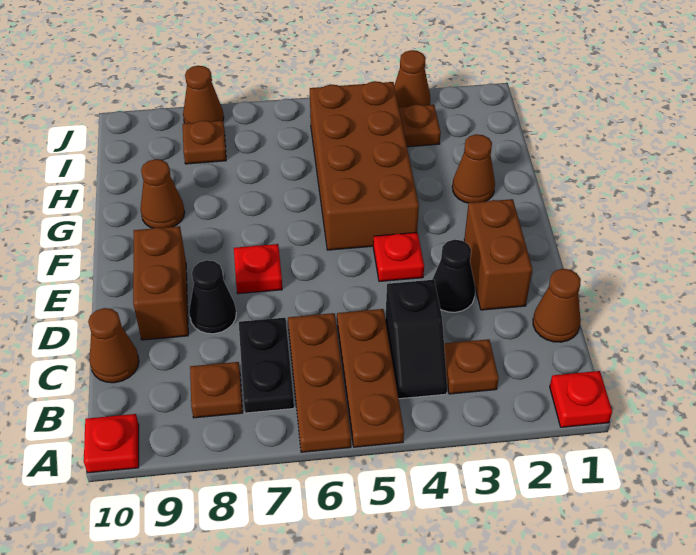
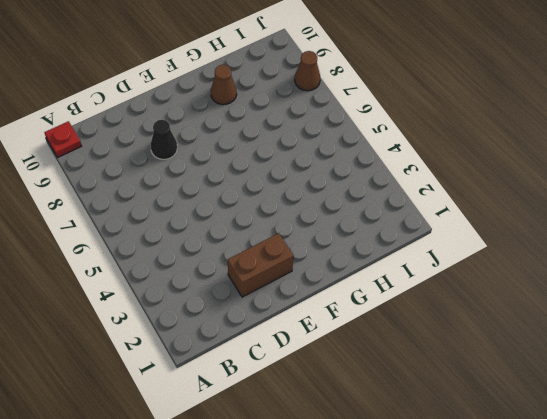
none -> red plate A1 level 1
none -> brown plate A5:C5 level 1
none -> brown plate A6:C6 level 1

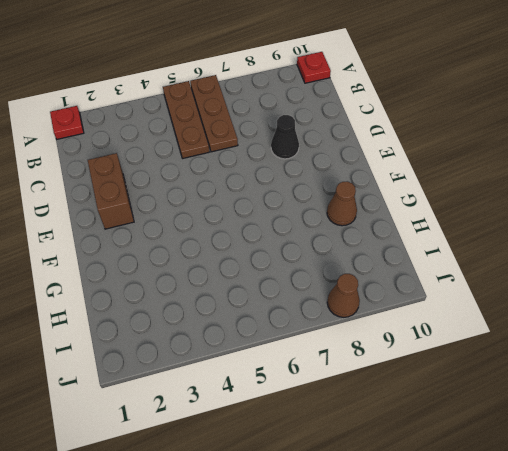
none -> brown plate B3 level 1
none -> black slope B4:C4 level 1 top C
none -> black plate B7:C7 level 1

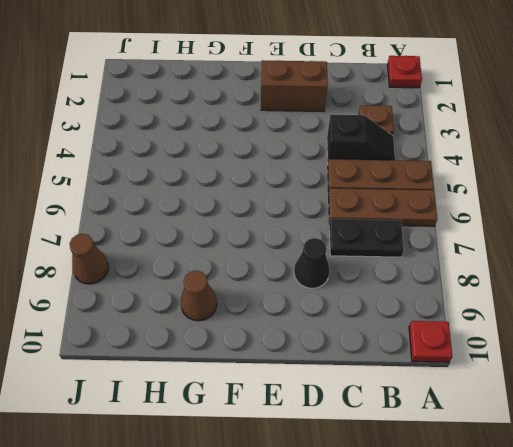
none -> brown plate B8 level 1
none -> brown cone C1 level 1
none -> brown cone C10 level 1

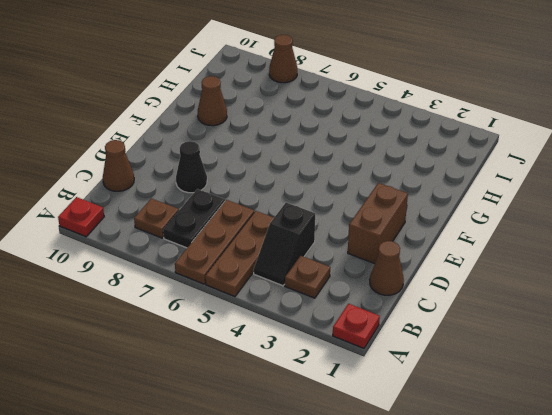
none -> black cone D3 level 1
none -> brown brick D9:E9 level 1
none -> red plate E4 level 1

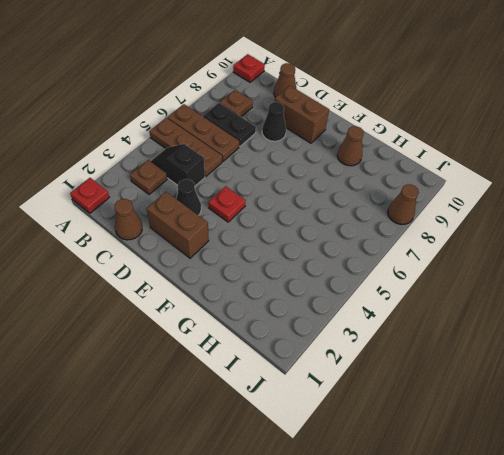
none -> red plate E7 level 1
none -> brown brick F4:I5 level 1
none -> brown cone G2 level 1

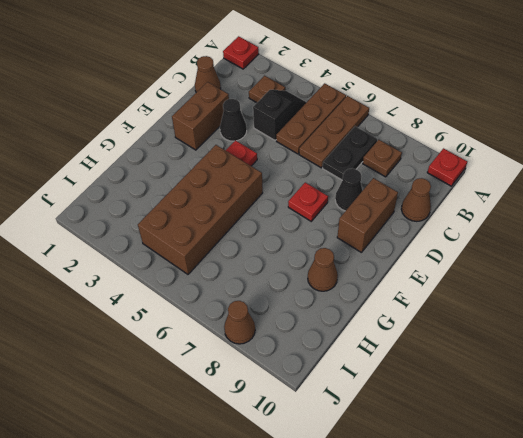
none -> brown cone G2 level 1
none -> brown plate I3 level 1
none -> brown plate I8 level 1

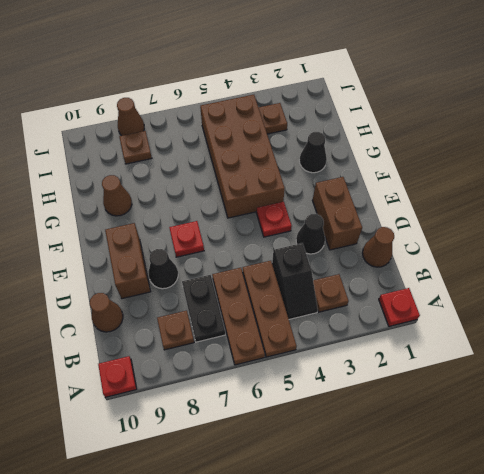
black cone G2 level 1 -> brown cone G2 level 1
none -> brown cone J3 level 1

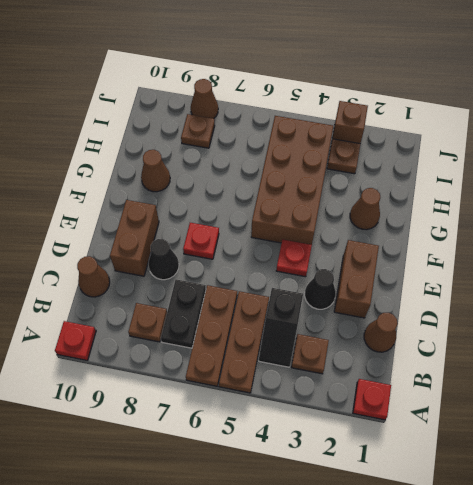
brown brick J3 level 1 -> brown cone J3 level 1

